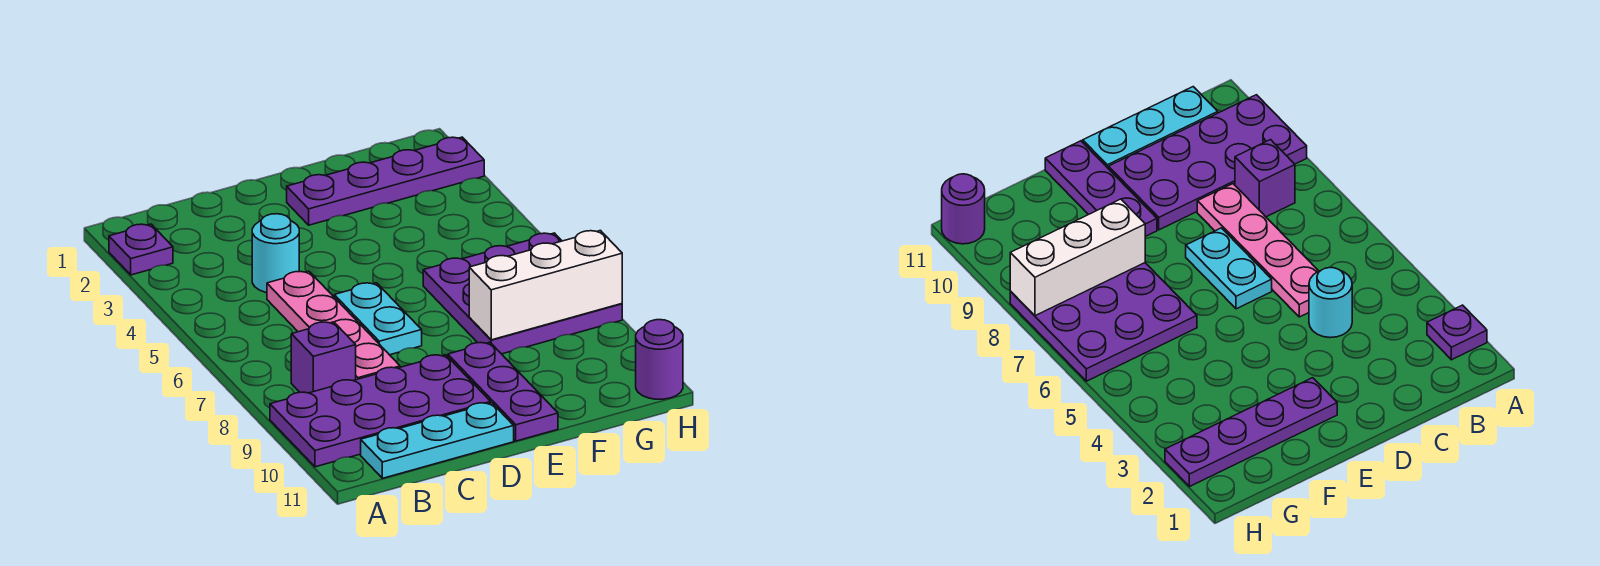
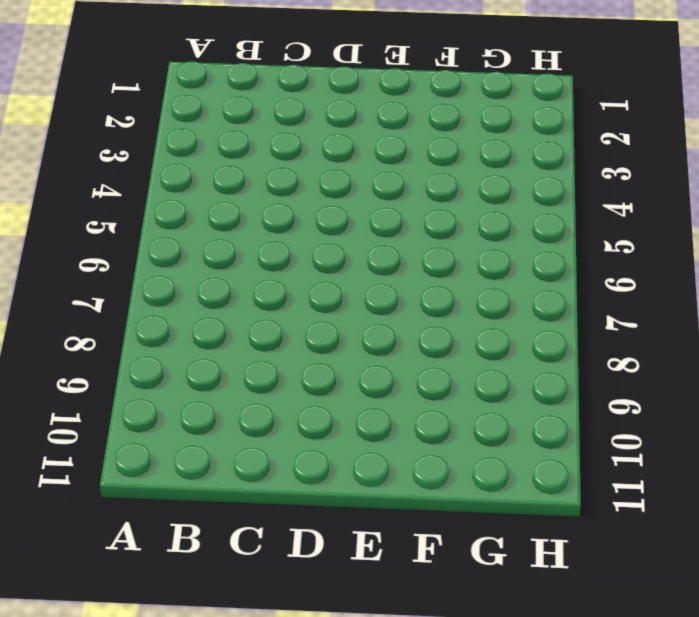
none -> purple plate A2 level 1
none -> purple plate A9:D10 level 1
none -> purple brick B8 level 1

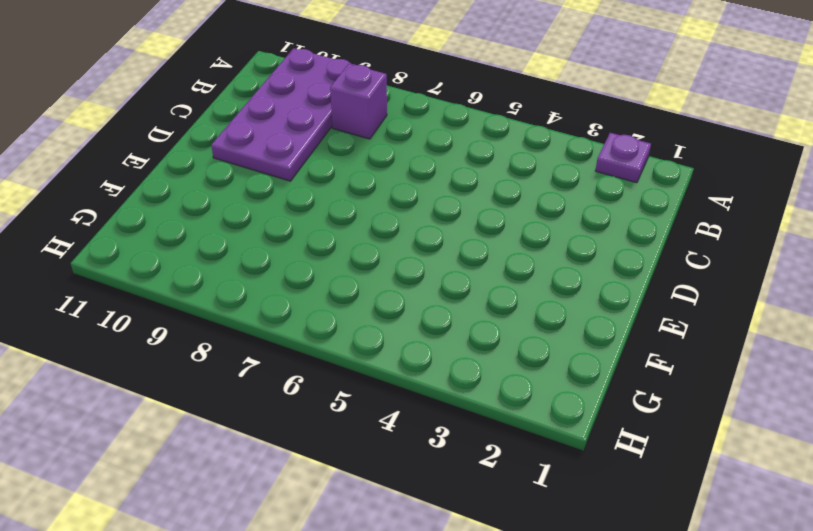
none -> cyan plate B11:D11 level 1
none -> cyan round brick C4 level 1
none -> pink plate C5:C8 level 1

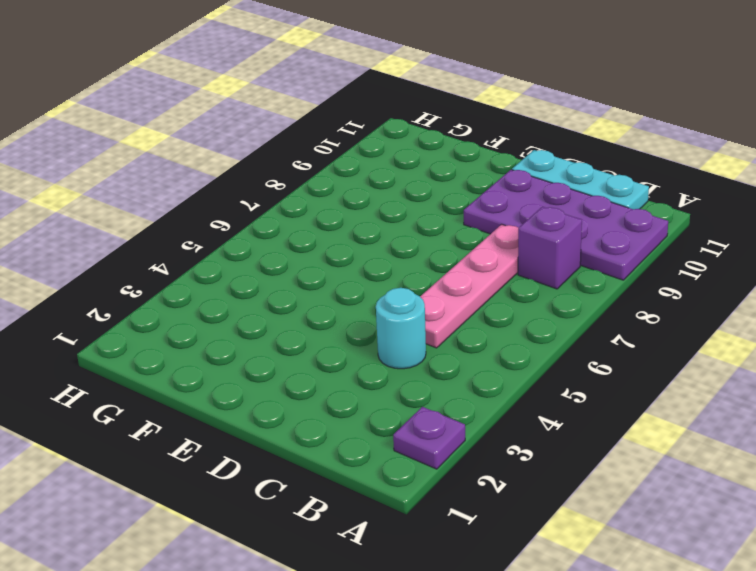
none -> cyan plate D6:D7 level 1
none -> purple plate E2:H2 level 1
none -> purple plate E9:E11 level 1

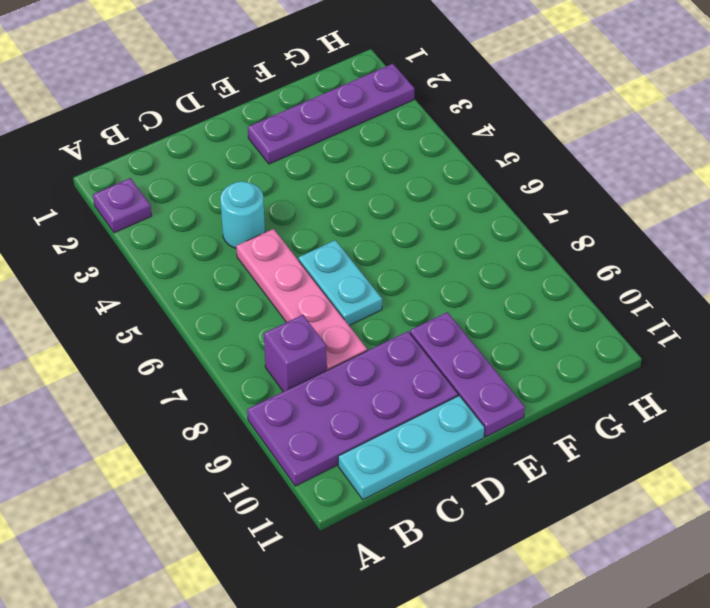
none -> purple plate F6:H8 level 1
none -> purple round brick H11 level 1
none -> white brick F8:H8 level 2

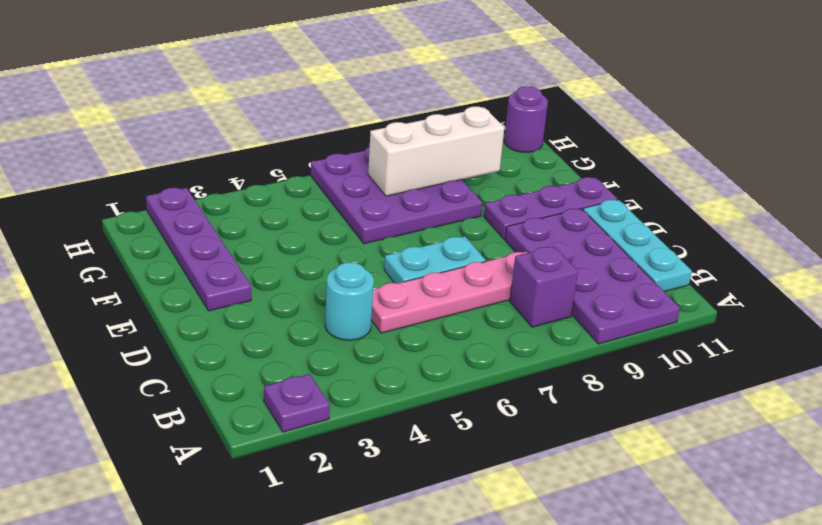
white brick G7:G9 level 2 -> white brick F8:H8 level 2

